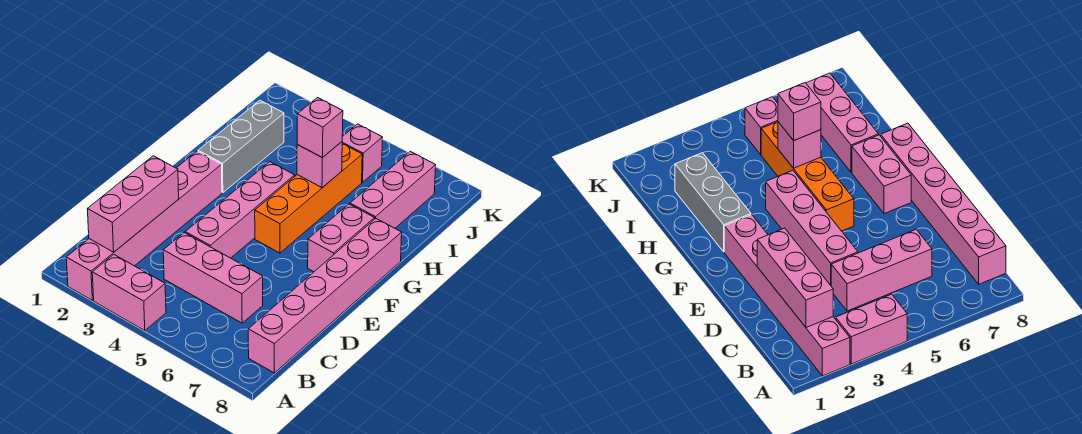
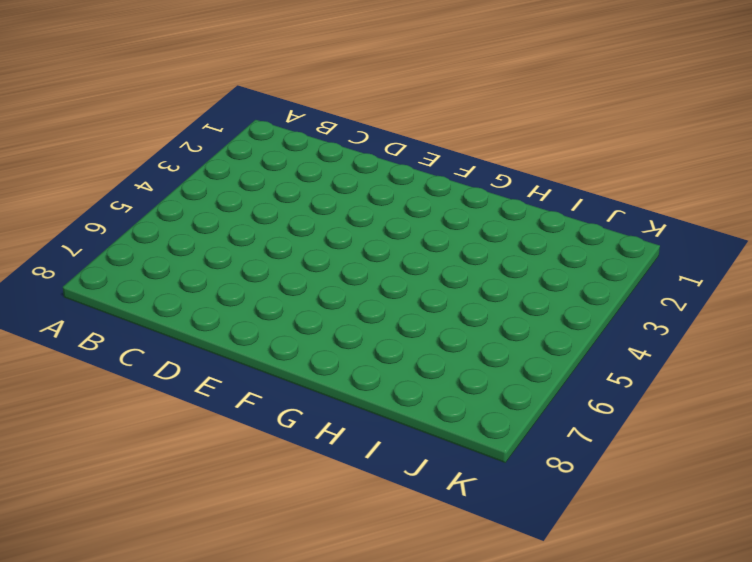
none -> pink brick A2:F2 level 1
none -> pink brick A3:A4 level 1
none -> pink brick B8:G8 level 1

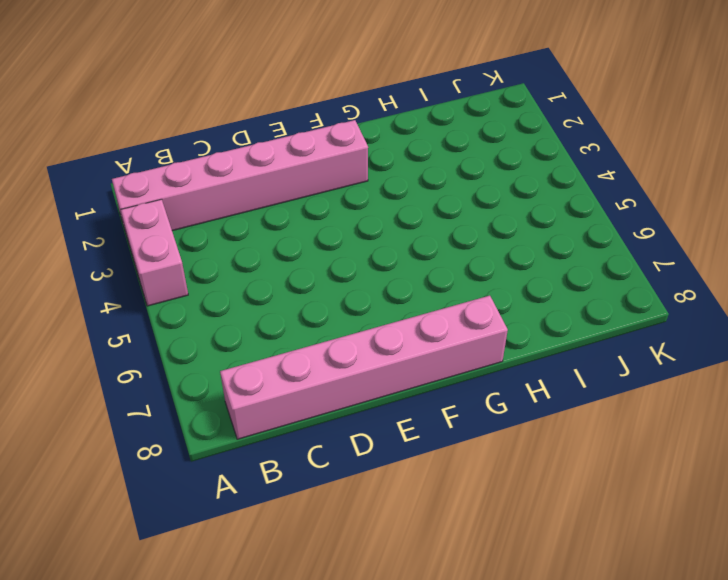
none -> pink brick C4:C6 level 1
none -> pink brick D4:G4 level 1
none -> orange brick F5:I5 level 1

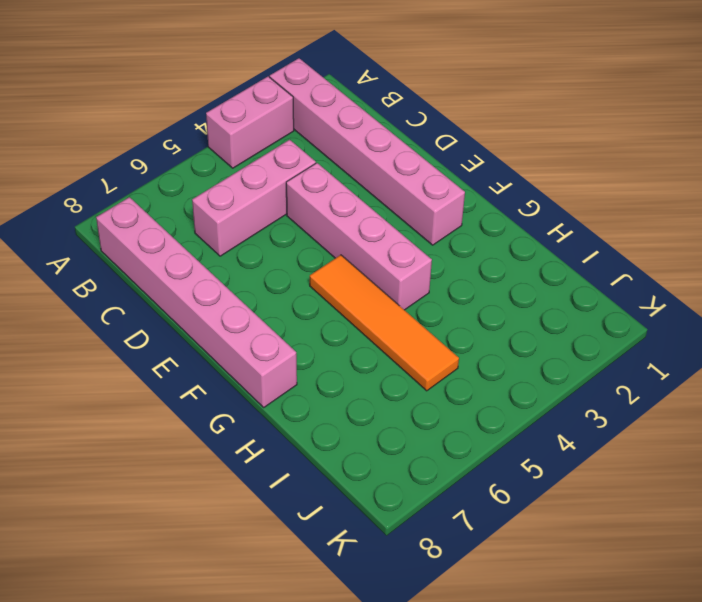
orange tile F5:I5 level 1 -> orange brick F5:I5 level 1
none -> pink brick F7:G7 level 1
none -> grey brick G2:I2 level 1
none -> pink brick H7:J7 level 1

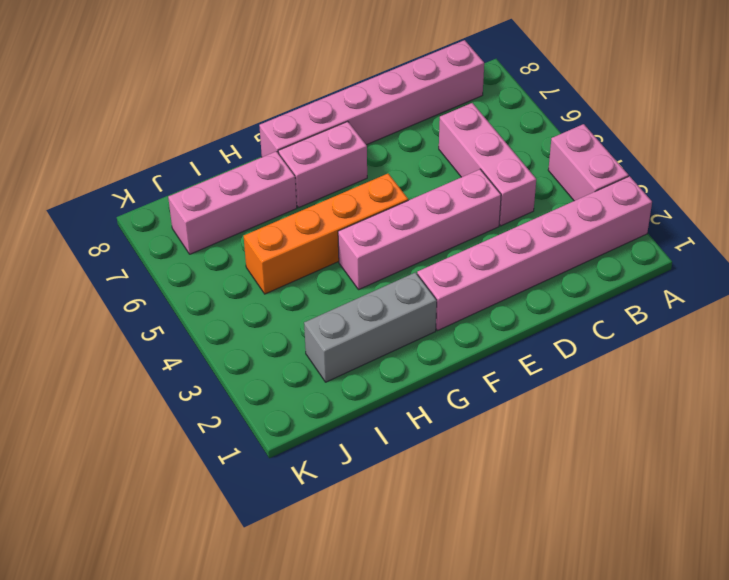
none -> pink brick J5 level 1
none -> pink brick B2:D2 level 2
none -> pink brick H5 level 2

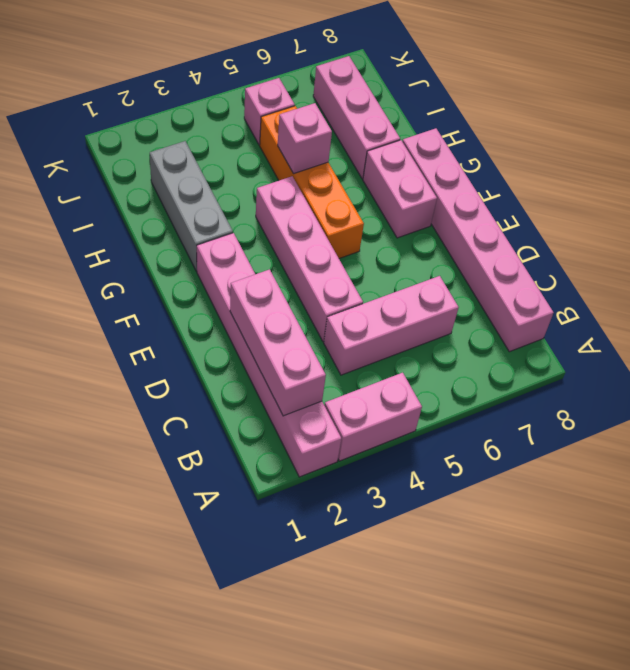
none -> pink brick H5 level 3

